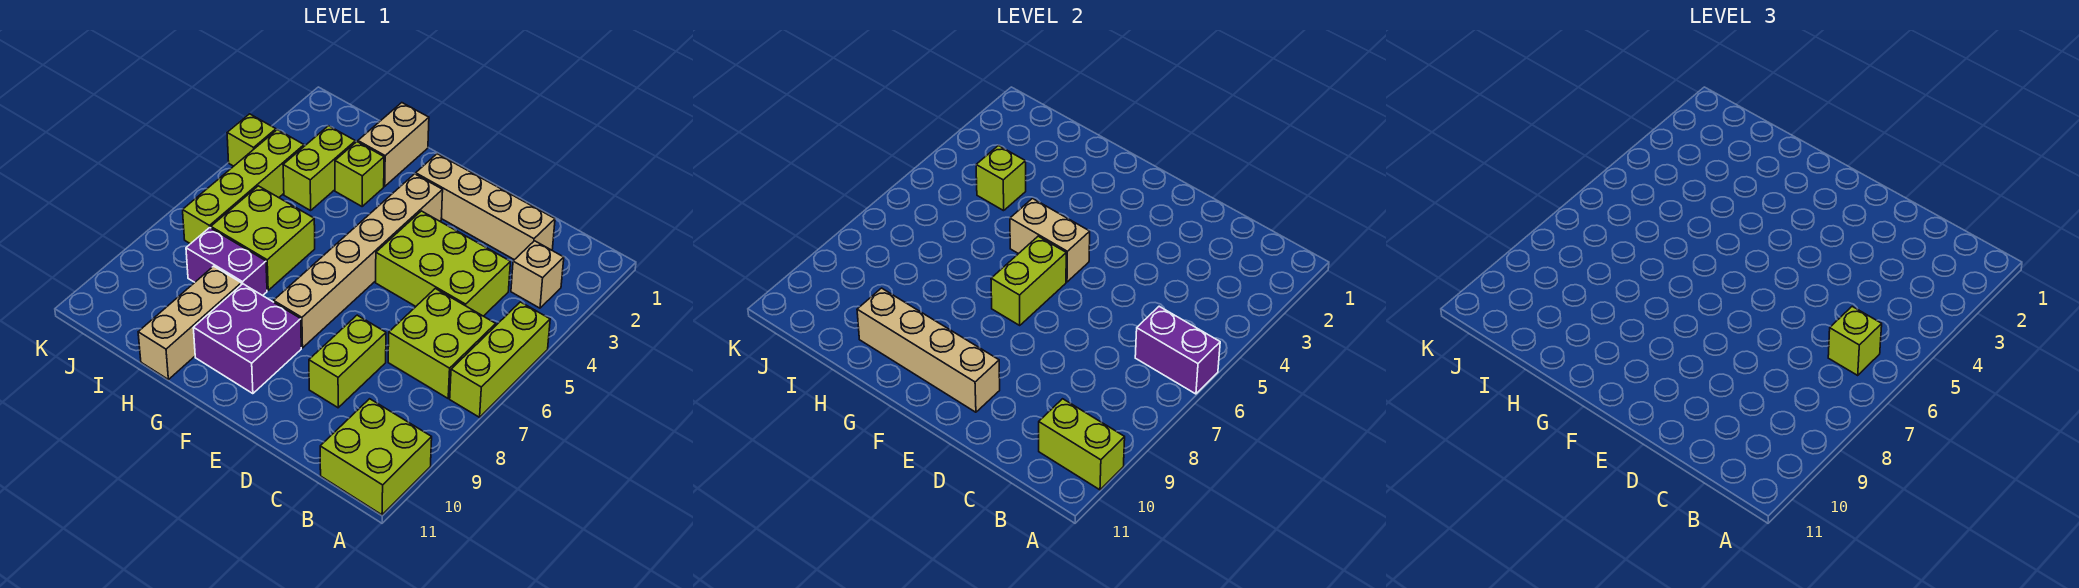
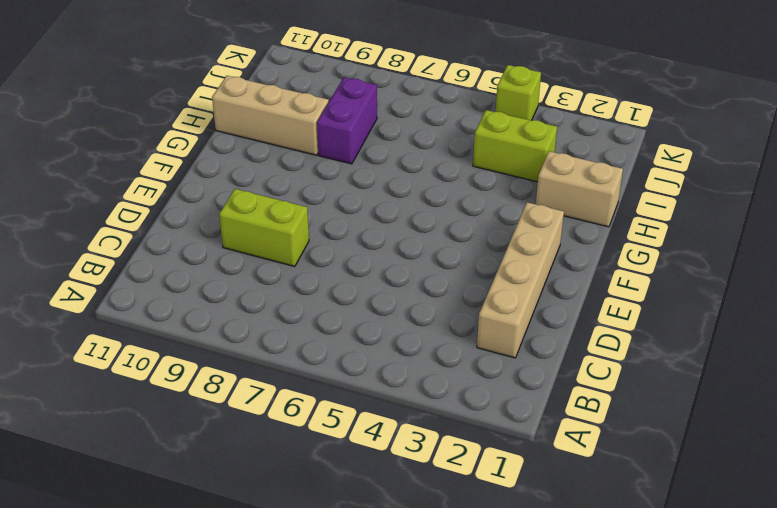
none -> lime brick A5:A7 level 1
none -> lime brick A10:B11 level 1
none -> tan brick B3 level 1

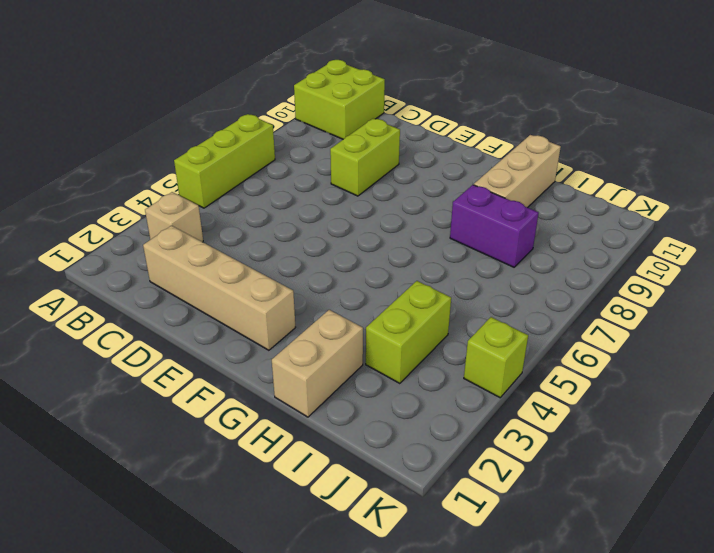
none -> lime brick B6:C7 level 1
none -> lime brick C4:E5 level 1
none -> tan brick F3:F8 level 1

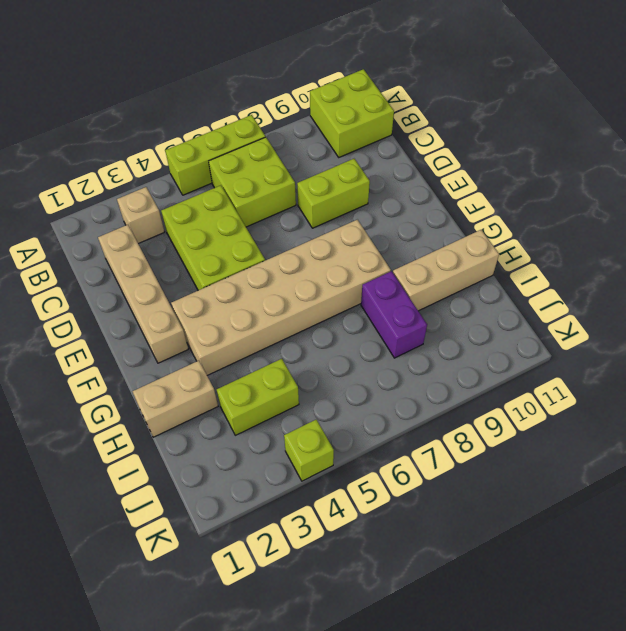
tan brick F3:G8 level 1 -> tan brick F3:F8 level 1
none -> purple brick F9:G10 level 1
none -> lime brick H3 level 1
none -> lime brick H6:I7 level 1

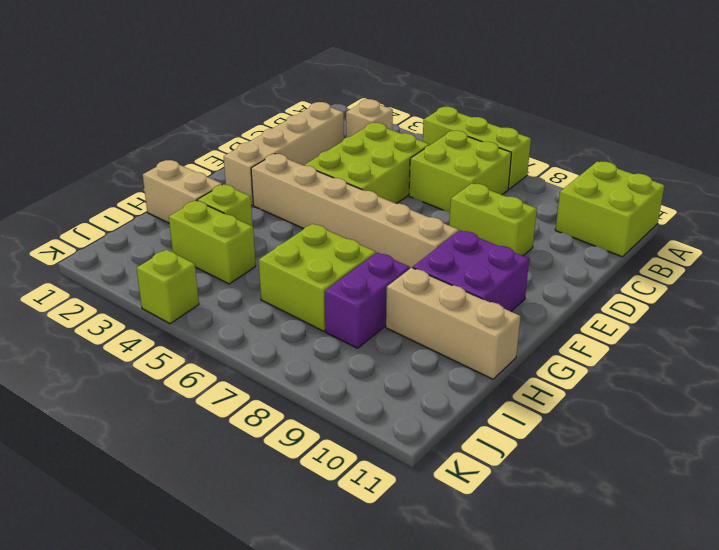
none -> lime brick J4:J7 level 1
none -> purple brick A6:B6 level 2
none -> lime brick A10:B10 level 2

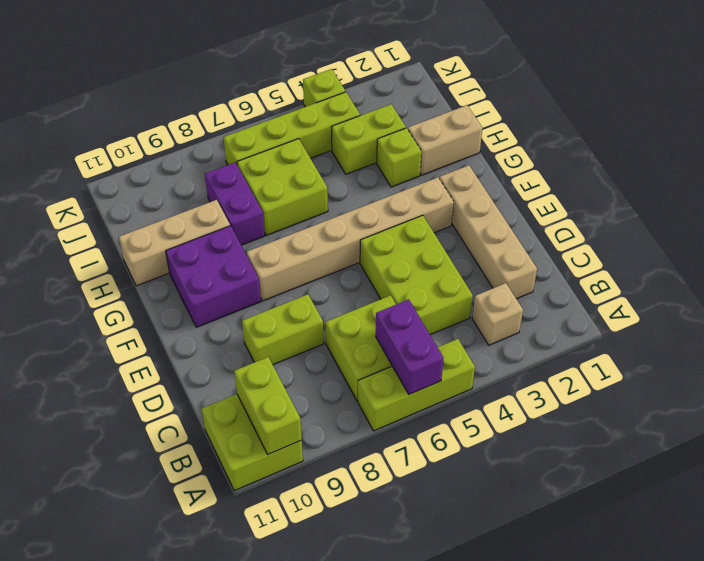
none -> tan brick E10:H10 level 2
none -> tan brick F5:G5 level 2
none -> lime brick F6:F7 level 2

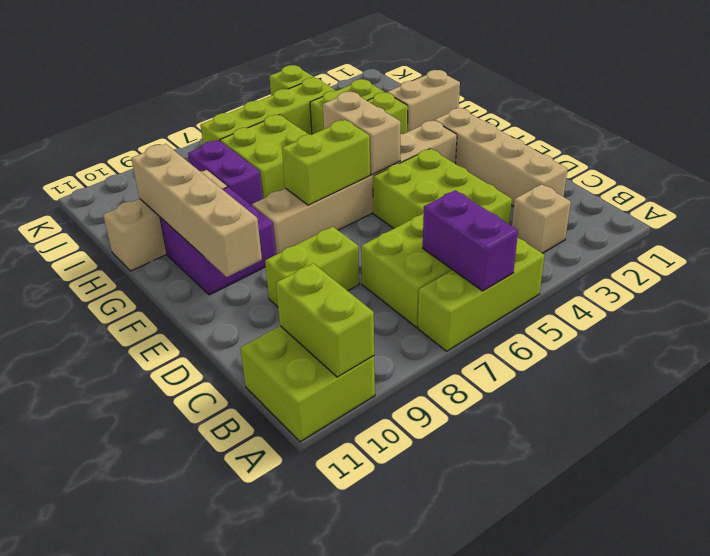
none -> lime brick I4 level 2
none -> lime brick B6 level 3

